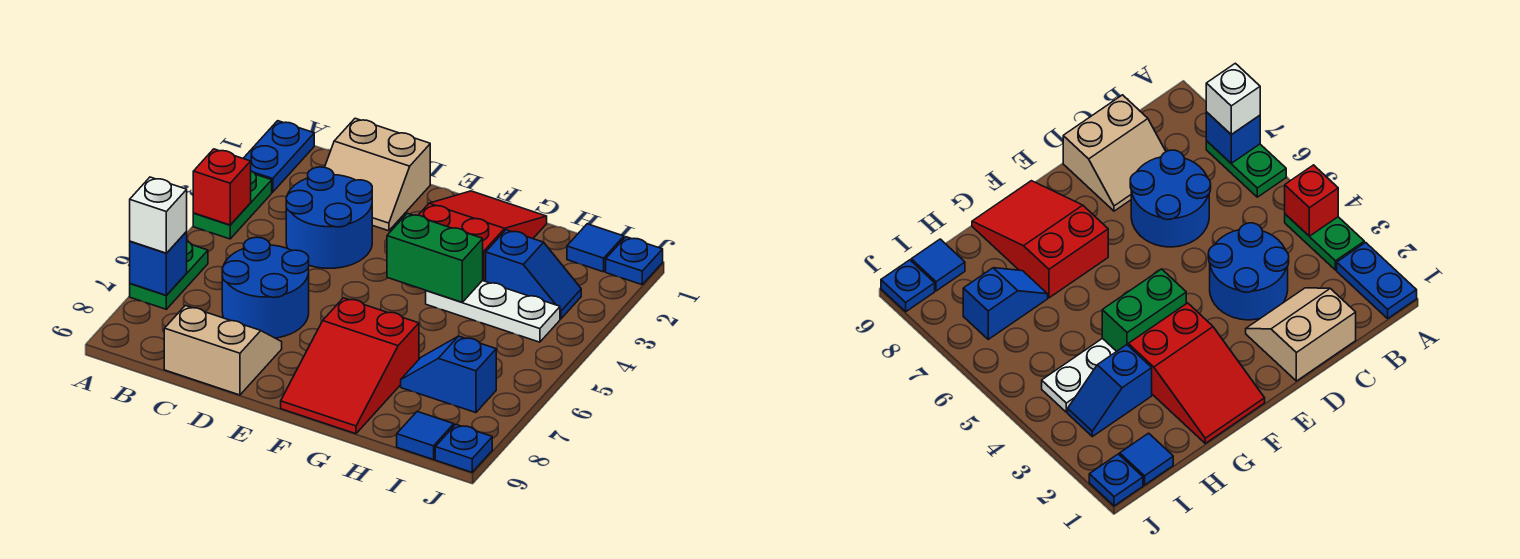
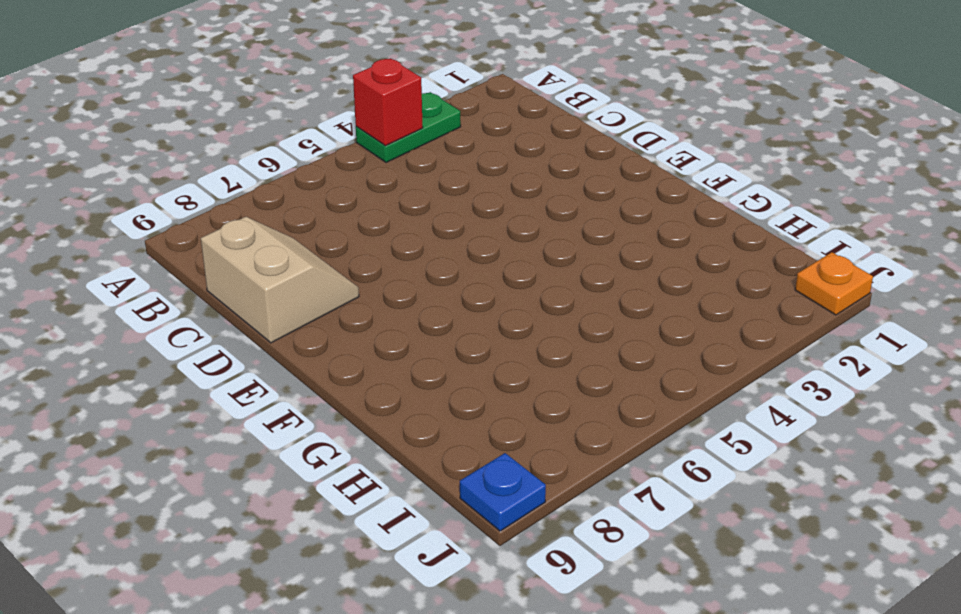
orange plate J1 level 1 -> blue plate J1 level 1
none -> blue plate A1:A2 level 1
none -> green plate A6:A7 level 1
none -> tan slope C1:D2 level 1 top 1

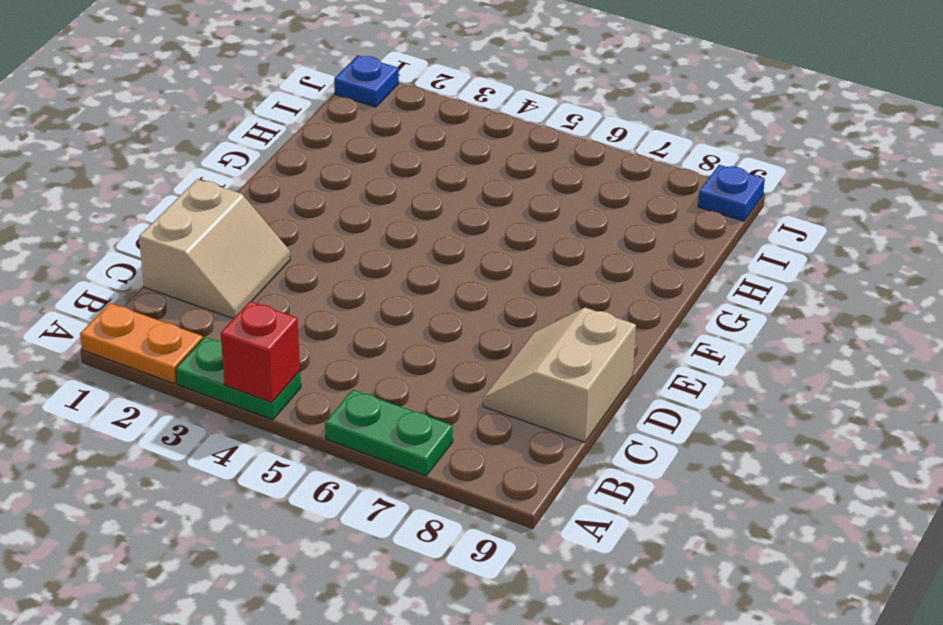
orange plate A1:A2 level 1 -> blue plate A1:A2 level 1
none -> blue round brick C3:D4 level 1
none -> blue round brick C6:D7 level 1
none -> red slope F1:G3 level 1 top 3

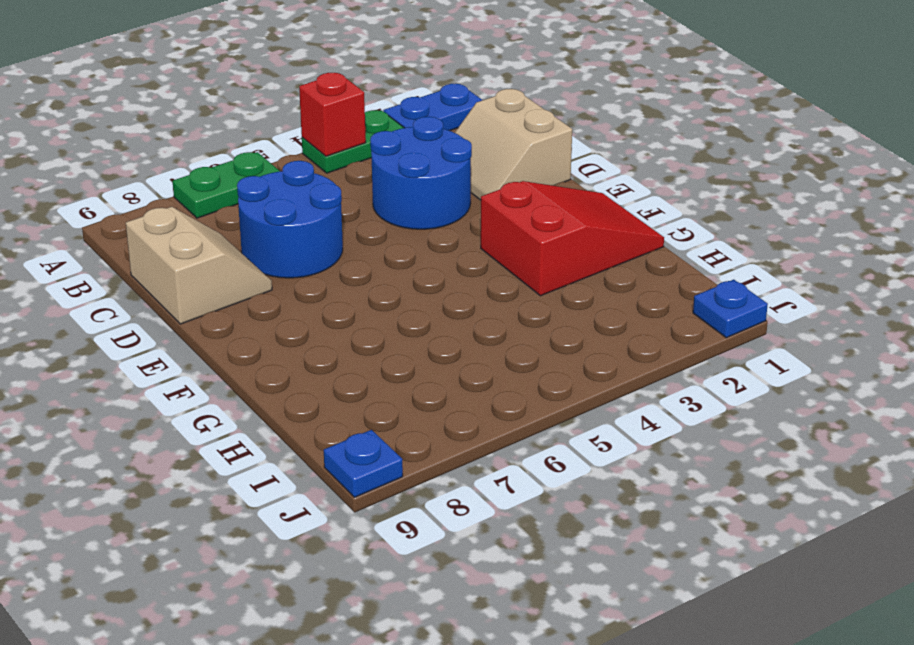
none -> red slope F7:G9 level 1 top 7
none -> white plate G4:I4 level 1
none -> blue slope H3:I3 level 1 top H

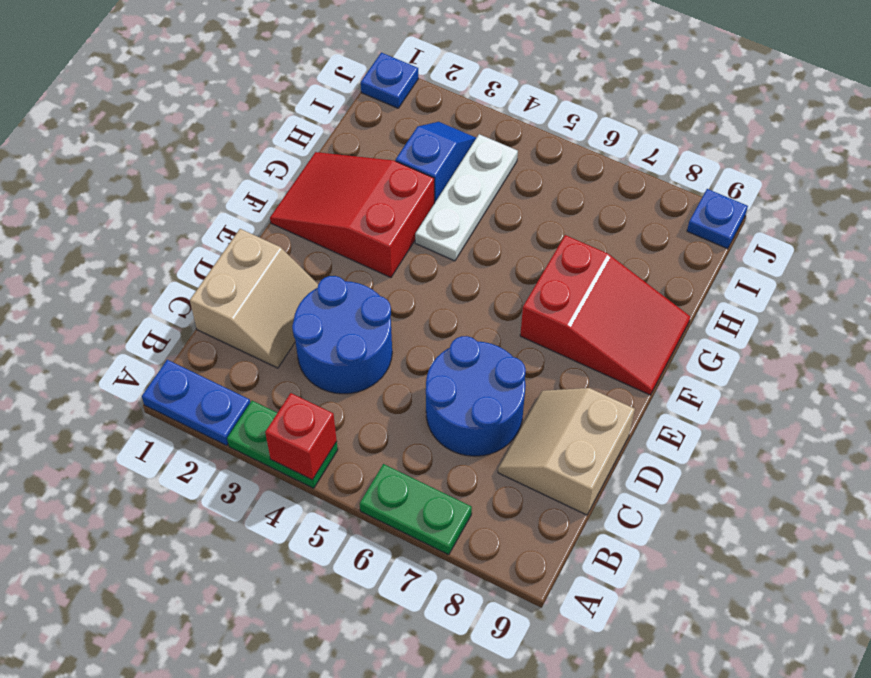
none -> blue slope H7:I7 level 1 top I
none -> blue tile I1 level 1
none -> blue tile I9 level 1

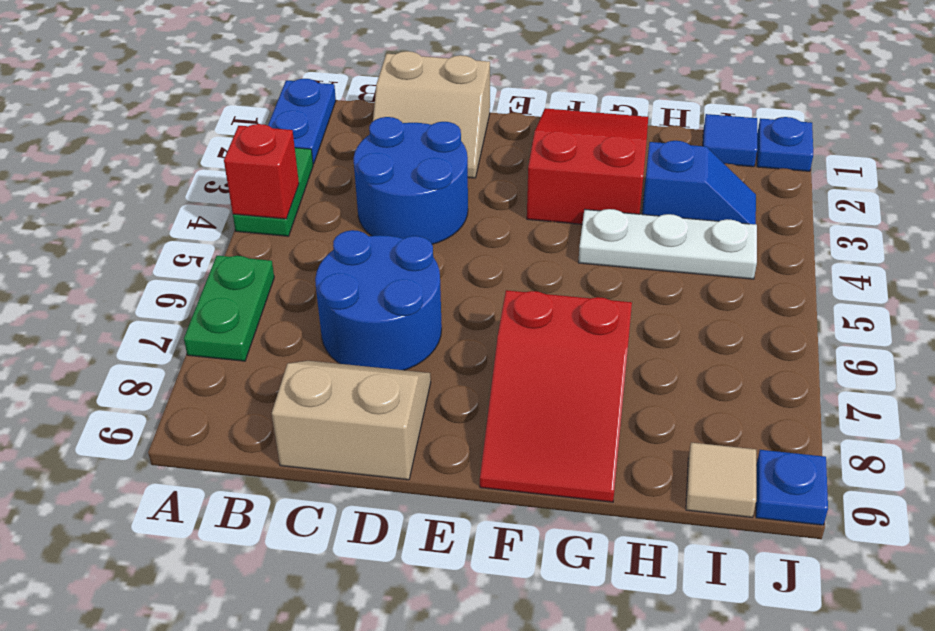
tan tile I9 level 1 -> blue tile I9 level 1
none -> blue slope H7:I7 level 1 top I
none -> blue brick A7 level 2
none -> green brick F4:G4 level 2

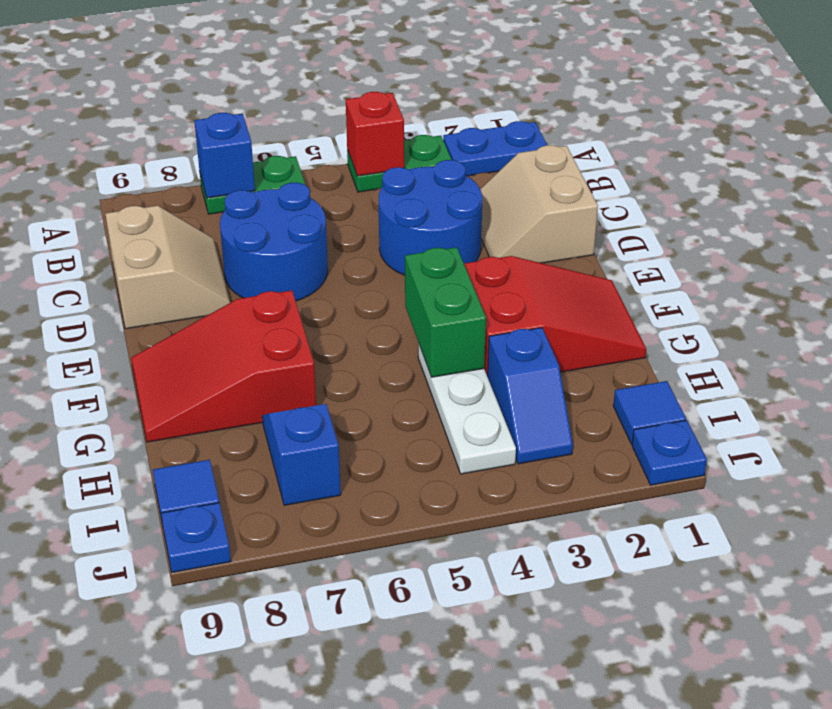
none -> white brick A7 level 3

